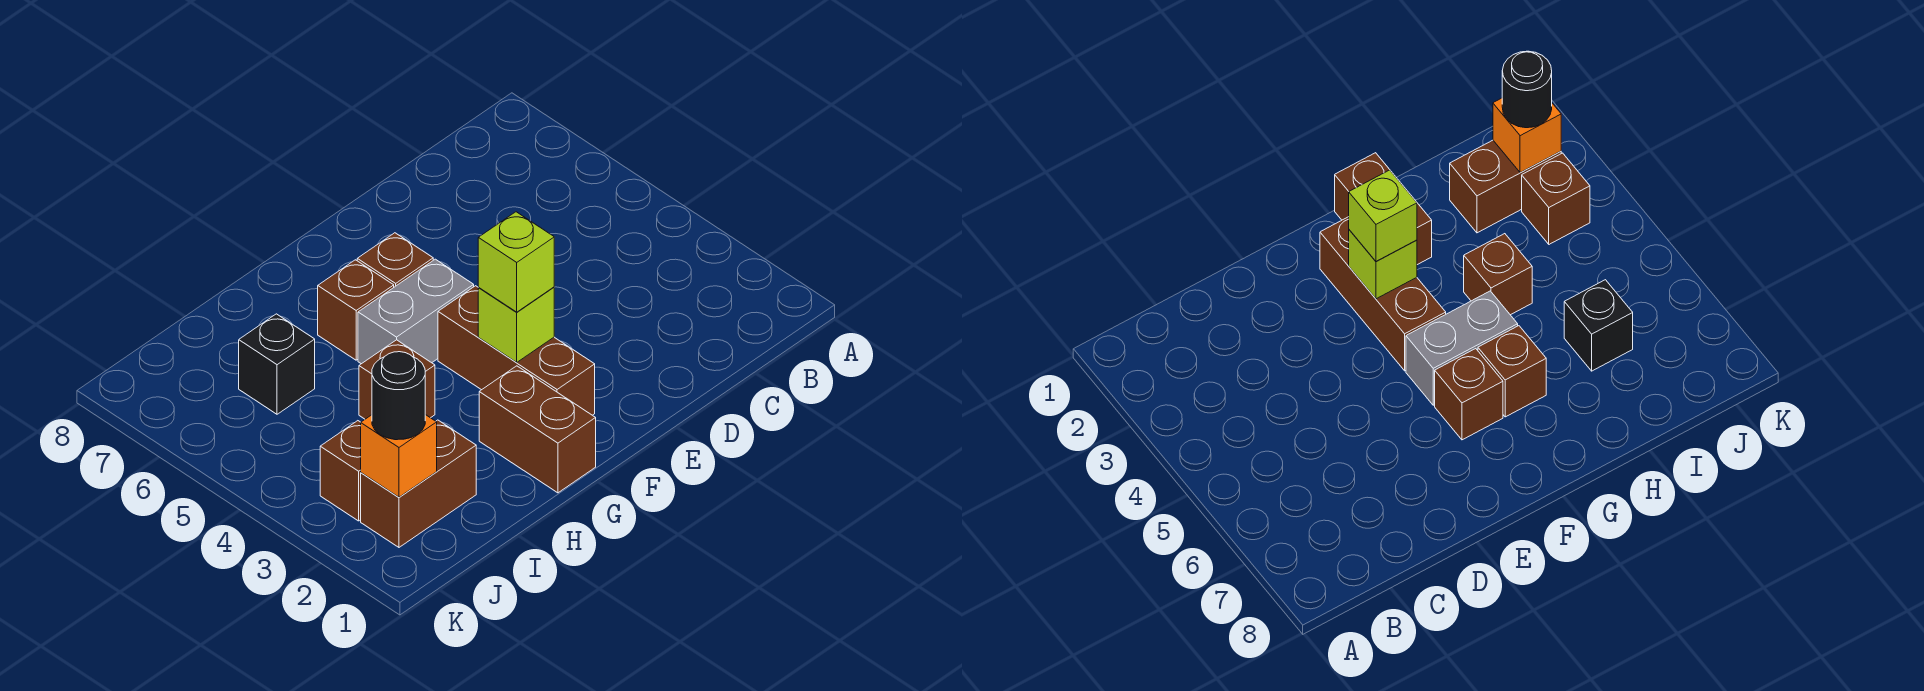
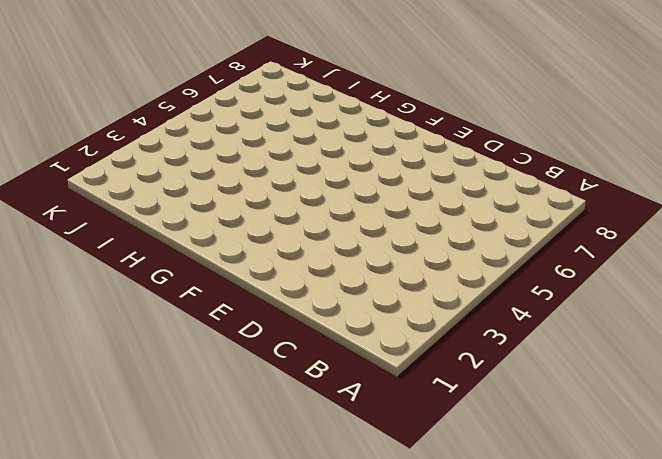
none -> brown brick F2:F4 level 1
none -> grey brick F5:G5 level 1
none -> brown brick F6 level 1

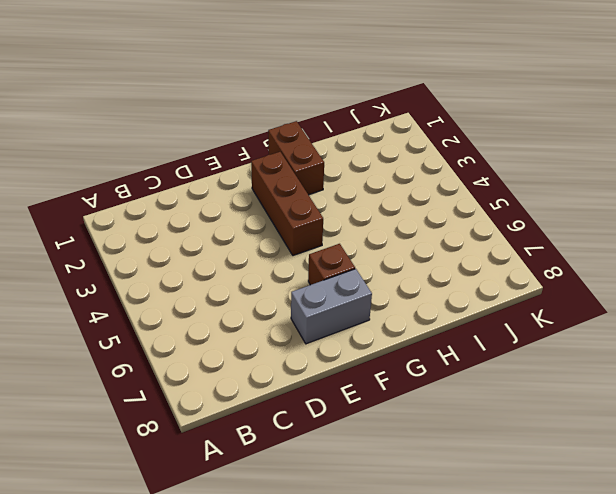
grey brick E7:F7 level 1 -> grey brick F5:G5 level 1
none -> brown brick G6 level 1
none -> brown brick H4 level 1
none -> brown brick I2:J2 level 1

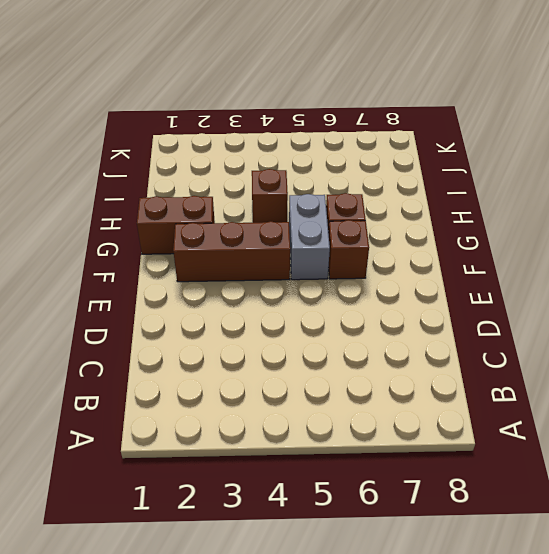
none -> brown brick I2:J2 level 1
none -> black brick I6 level 1
none -> brown brick J3 level 1

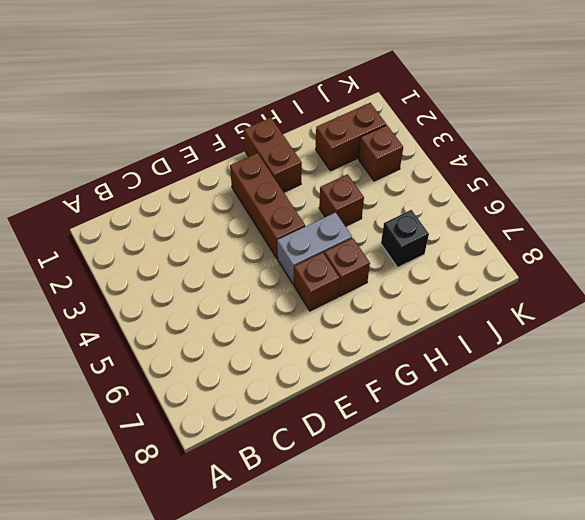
none -> lime brick F3 level 2
none -> orange brick J2 level 2
none -> lime brick F3 level 3

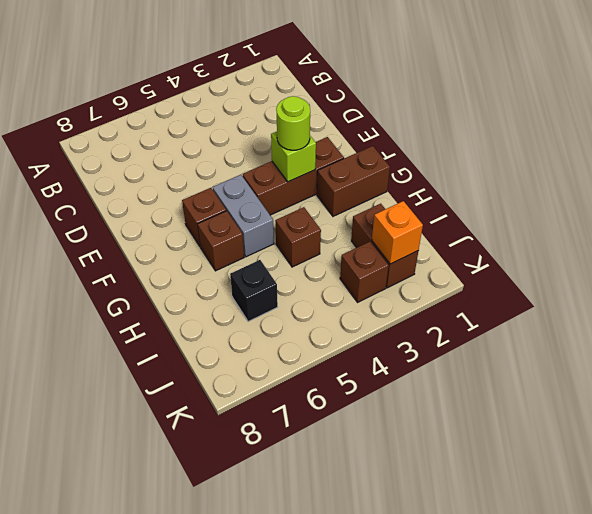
lime round brick F3 level 3 -> lime brick F3 level 3
none -> black round brick J2 level 3

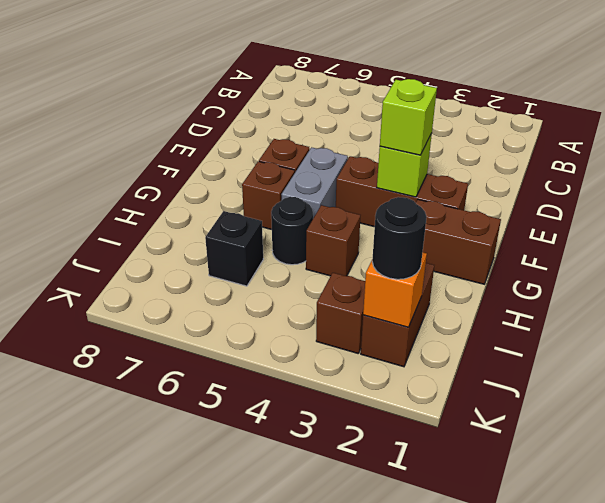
black round brick H5 level 1 -> none

